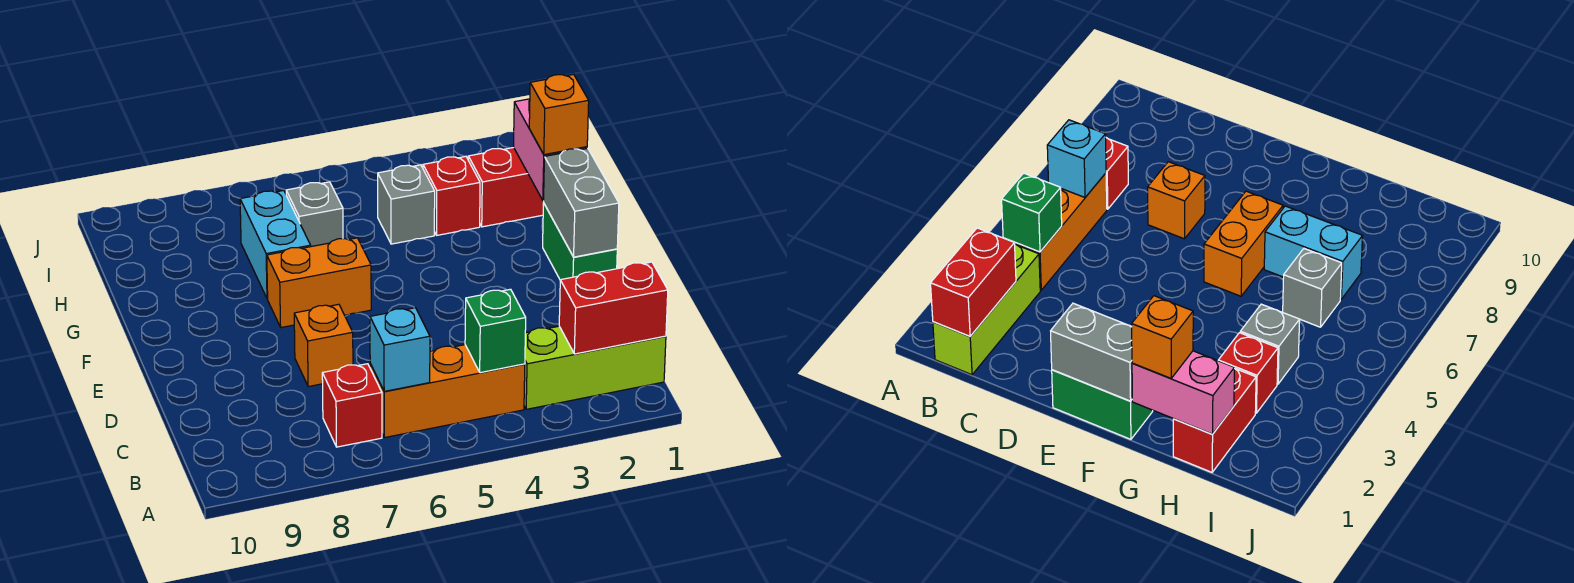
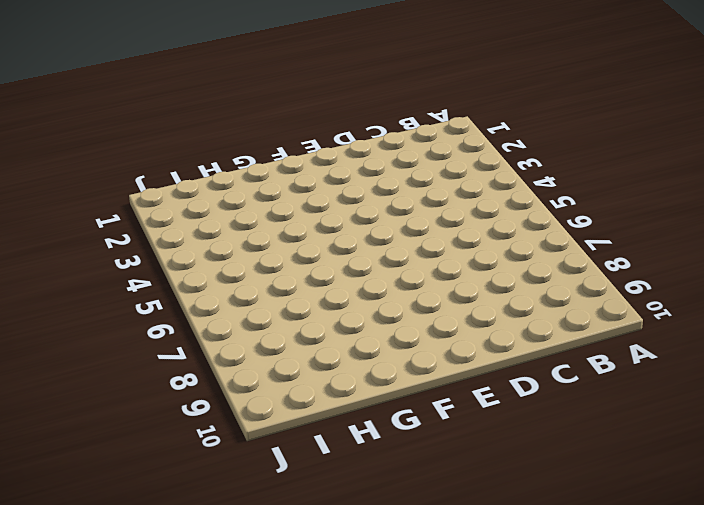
none -> lime brick B1:B3 level 1
none -> orange brick B4:B6 level 1
none -> red brick B7 level 1

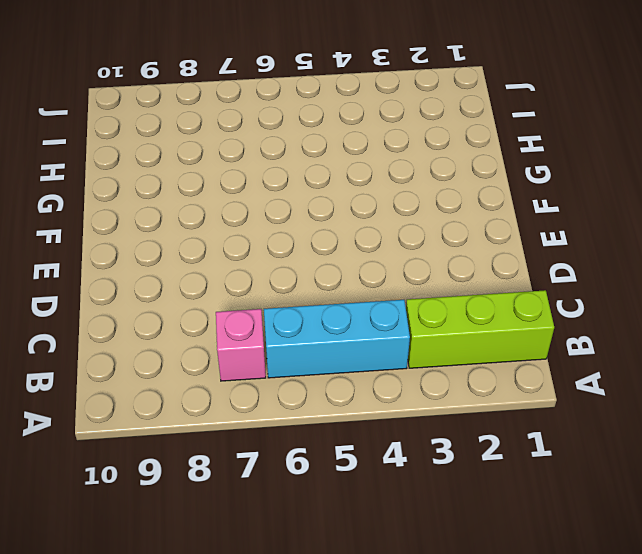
cyan brick B4:B6 level 1 -> orange brick B4:B6 level 1
pink brick B7 level 1 -> red brick B7 level 1
none -> orange brick D7 level 1
none -> green brick E1:F1 level 1
none -> orange brick F6:F7 level 1

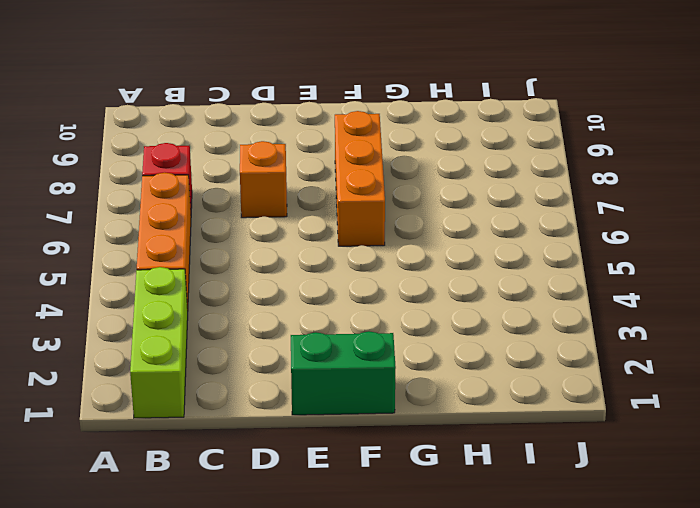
orange brick F6:F8 level 1 -> orange brick F6:F7 level 1
none -> cyan brick G7:H7 level 1
none -> red brick H1:H2 level 1
none -> red brick H3 level 1

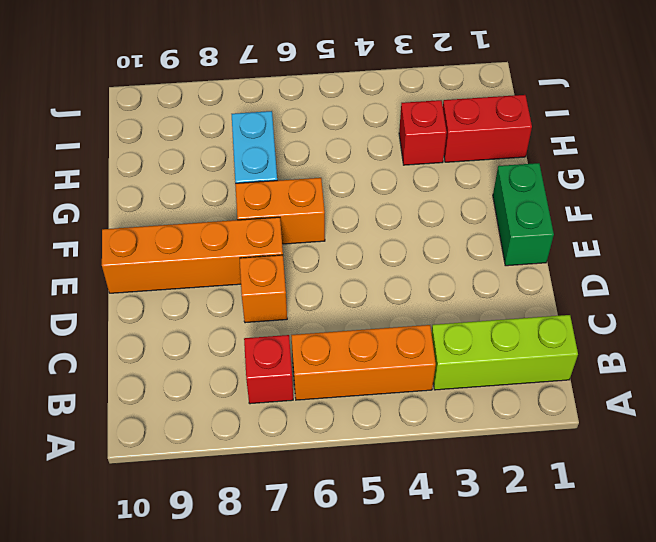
orange brick E7:E10 level 1 -> none
none -> grey brick H4 level 1
none -> grey brick H6 level 1
none -> red brick B1:B2 level 2

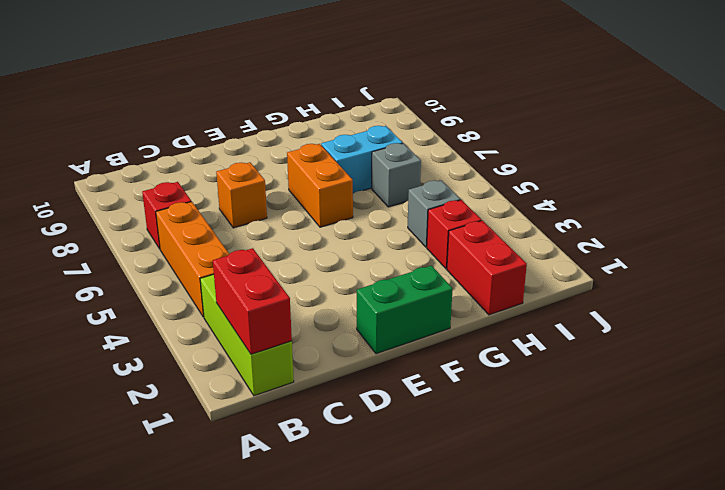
none -> green brick B4 level 2
none -> cyan brick B6 level 2
none -> grey brick E1:F1 level 2

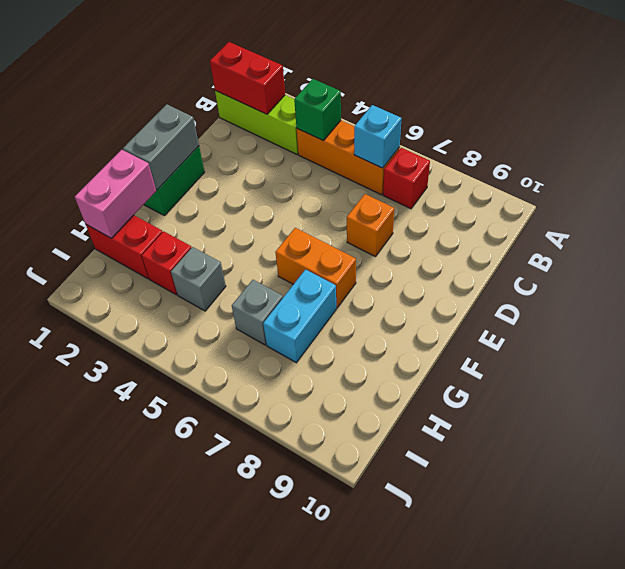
none -> orange brick G1 level 3

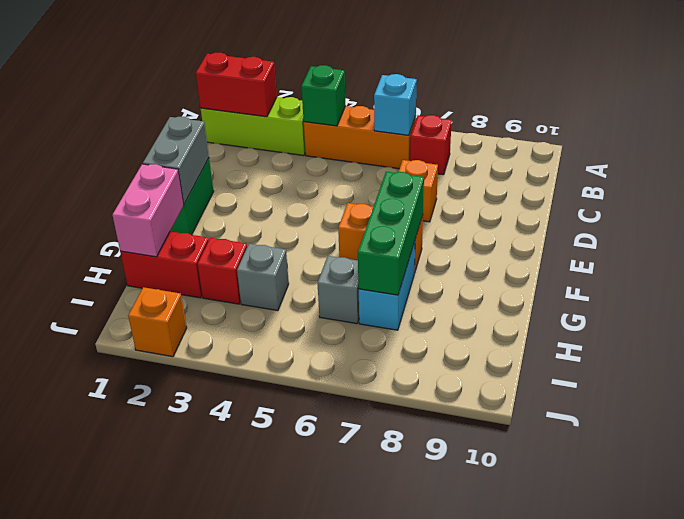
green brick F7:H7 level 2 -> none
orange brick J2 level 1 -> orange brick G1 level 3

